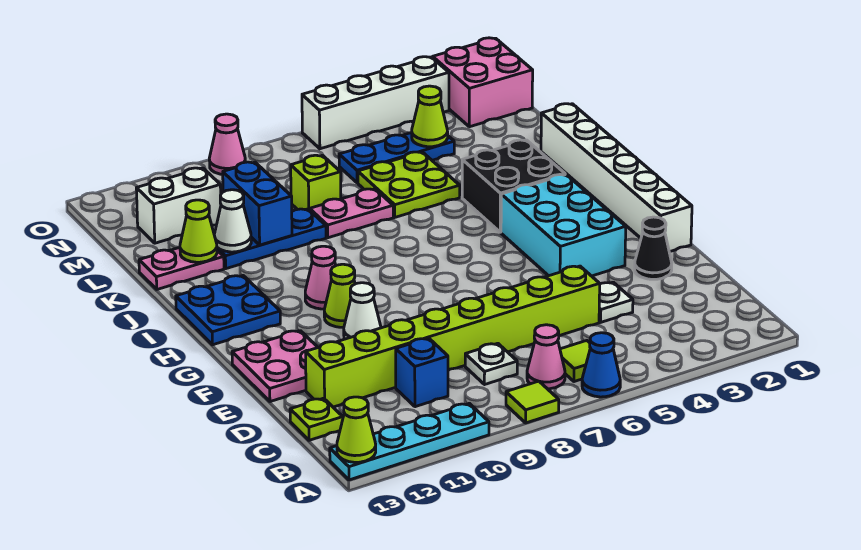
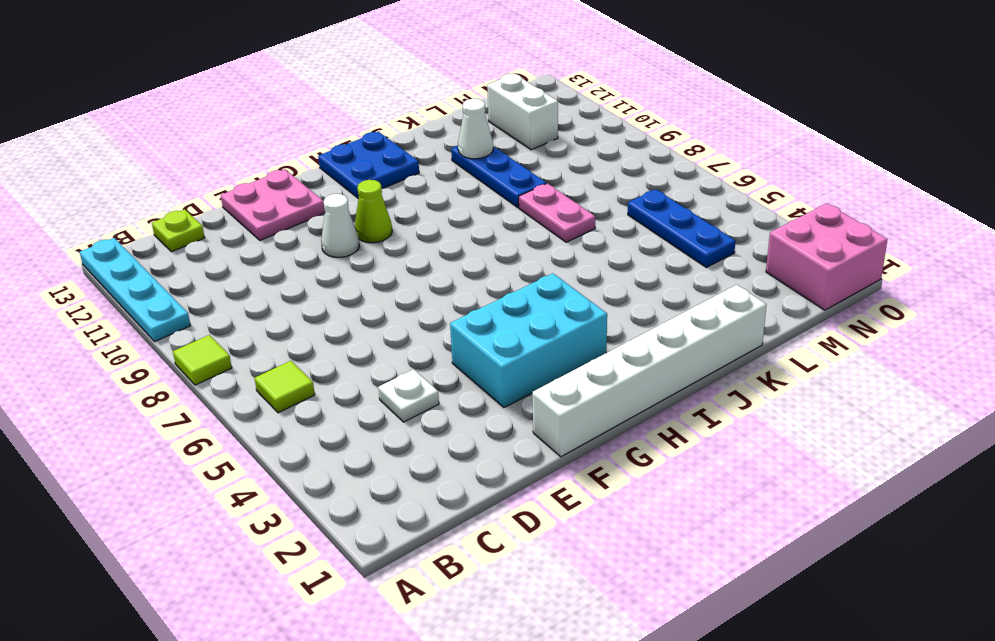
none -> blue cone A6 level 1
none -> pink cone B7 level 1
none -> white plate C8 level 1
none -> blue brick C10 level 1

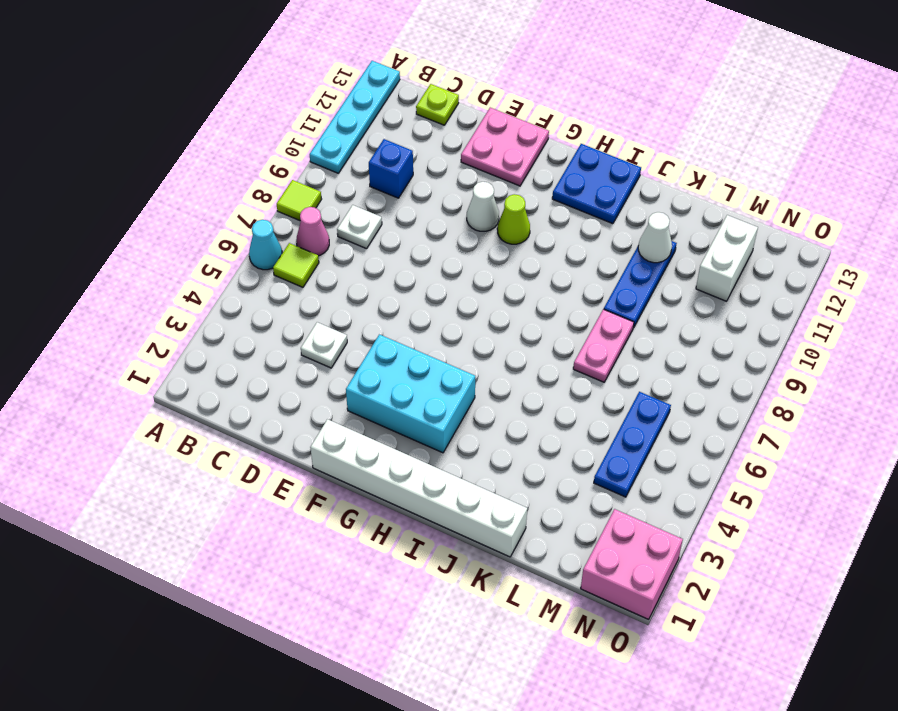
cyan cone A6 level 1 -> blue cone A6 level 1
none -> lime brick D5:D12 level 1
none -> black cone E2 level 1
none -> pink cone H10 level 1
none -> black brick I3:J4 level 1

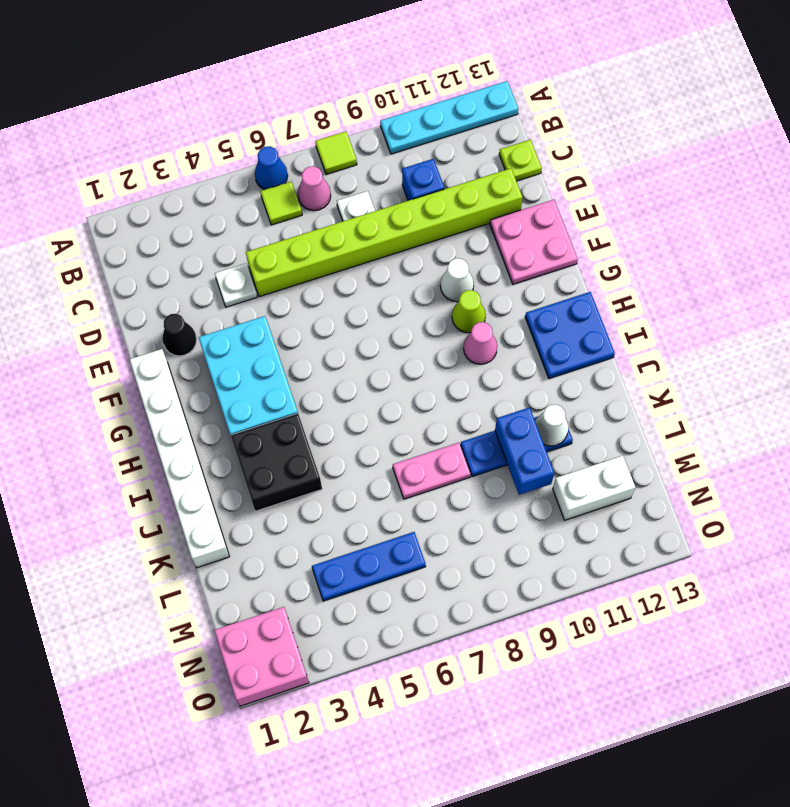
none -> lime plate K5:L6 level 1
none -> pink plate K12:K13 level 1
none -> lime brick L8 level 1
none -> white brick O3:O6 level 1

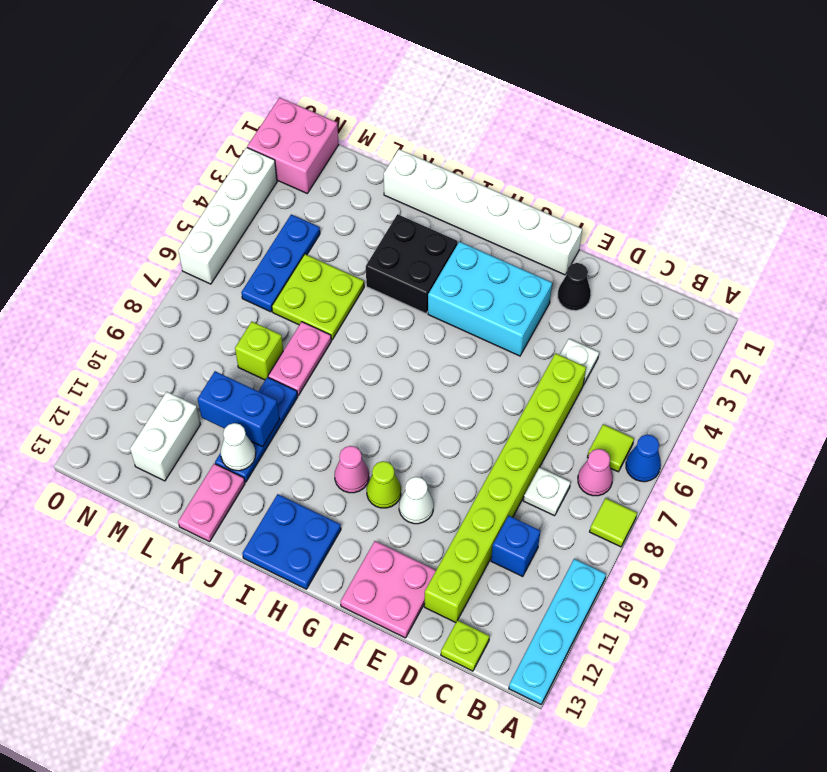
none -> pink cone O9 level 1
none -> lime cone A13 level 2
none -> lime cone K12 level 2
none -> lime cone M4 level 2

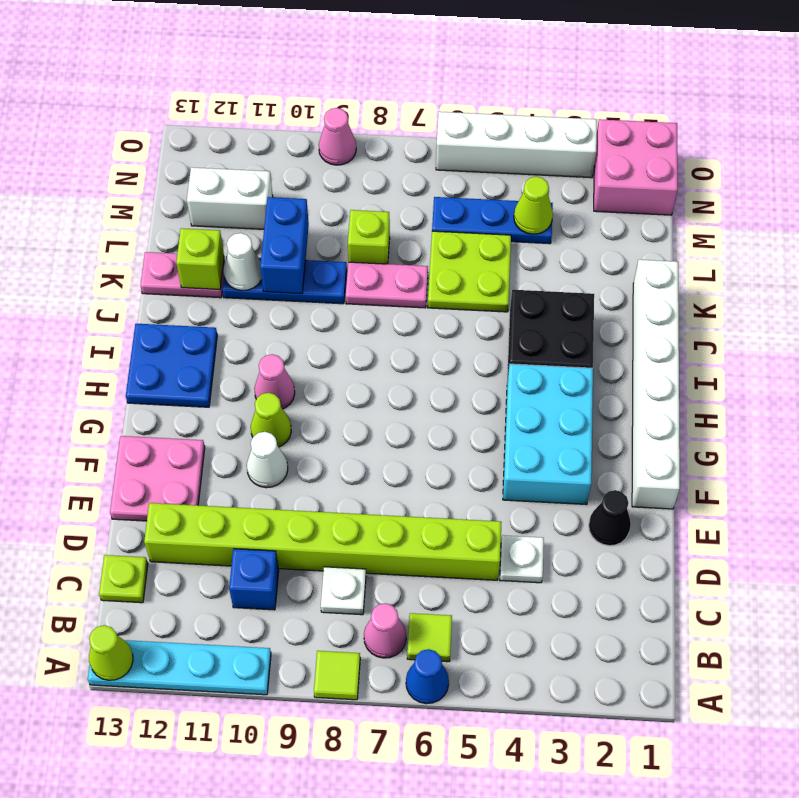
lime brick K12 level 2 -> lime cone K12 level 2

